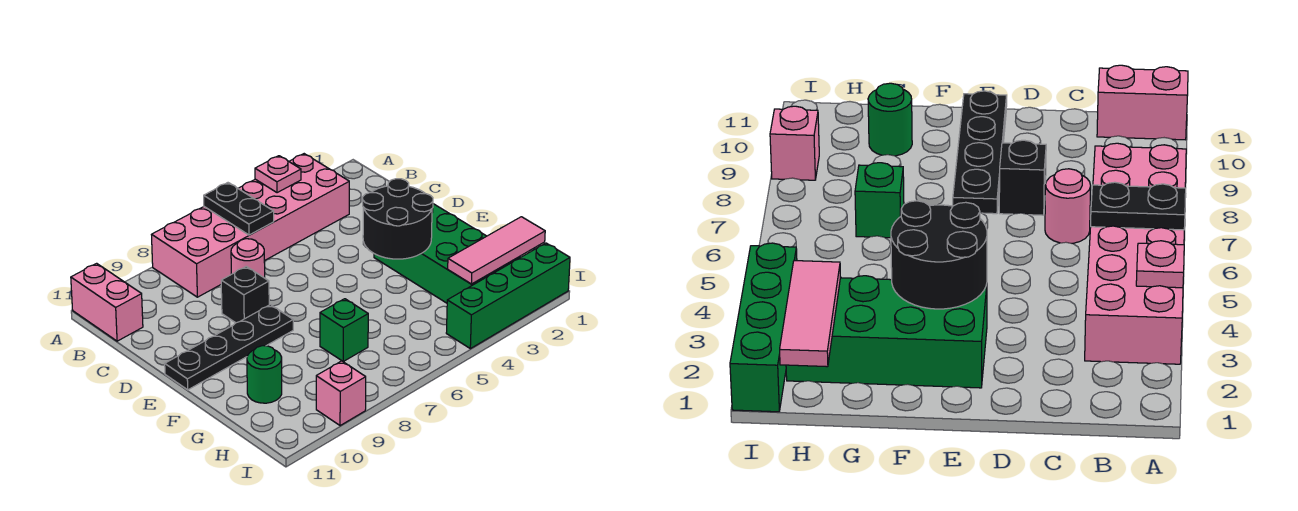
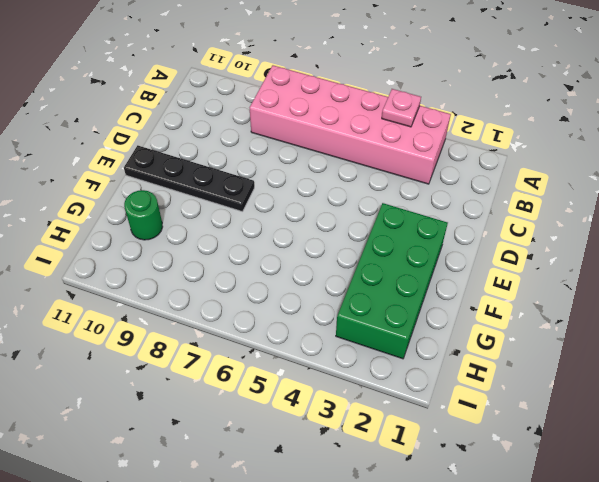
none -> pink brick A11:B11 level 1
none -> pink round brick C7 level 1
none -> black brick D8 level 1

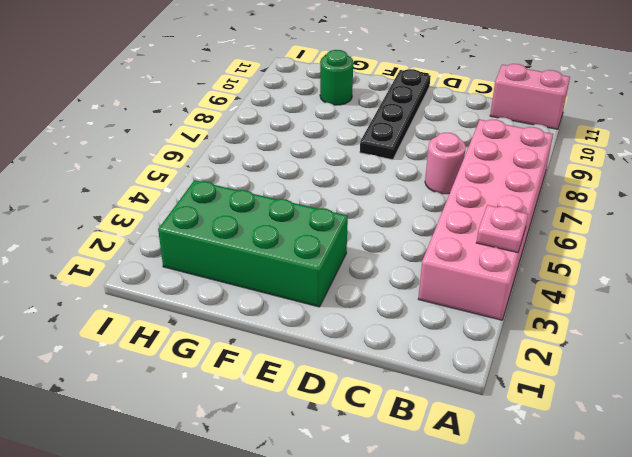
none -> black brick D8 level 1
none -> green brick G7 level 1
none -> green brick I1:I4 level 1

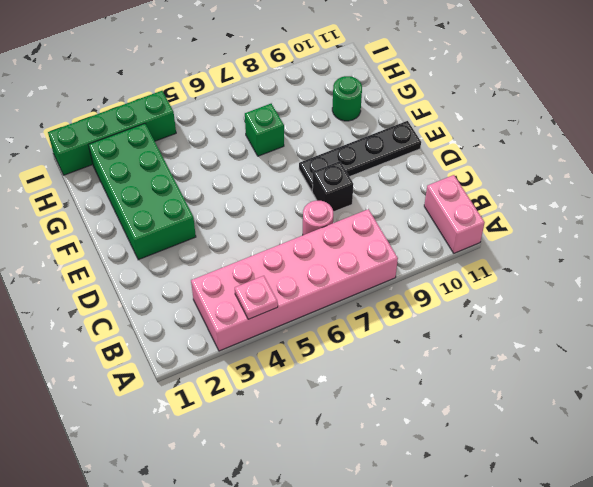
none -> pink brick I9 level 1
none -> black plate A6:B6 level 2
none -> black round brick E3:F4 level 2

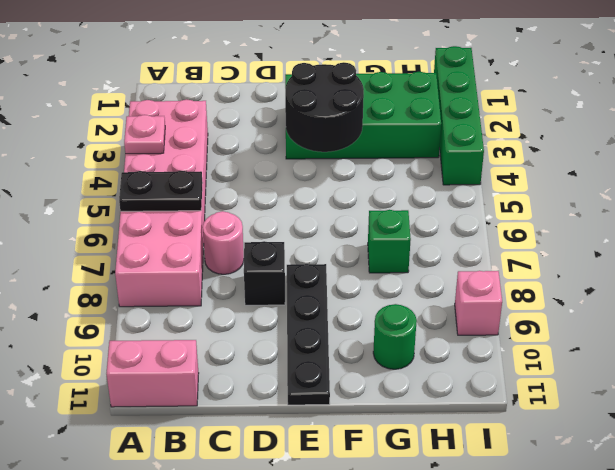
none -> pink tile H1:H3 level 2

